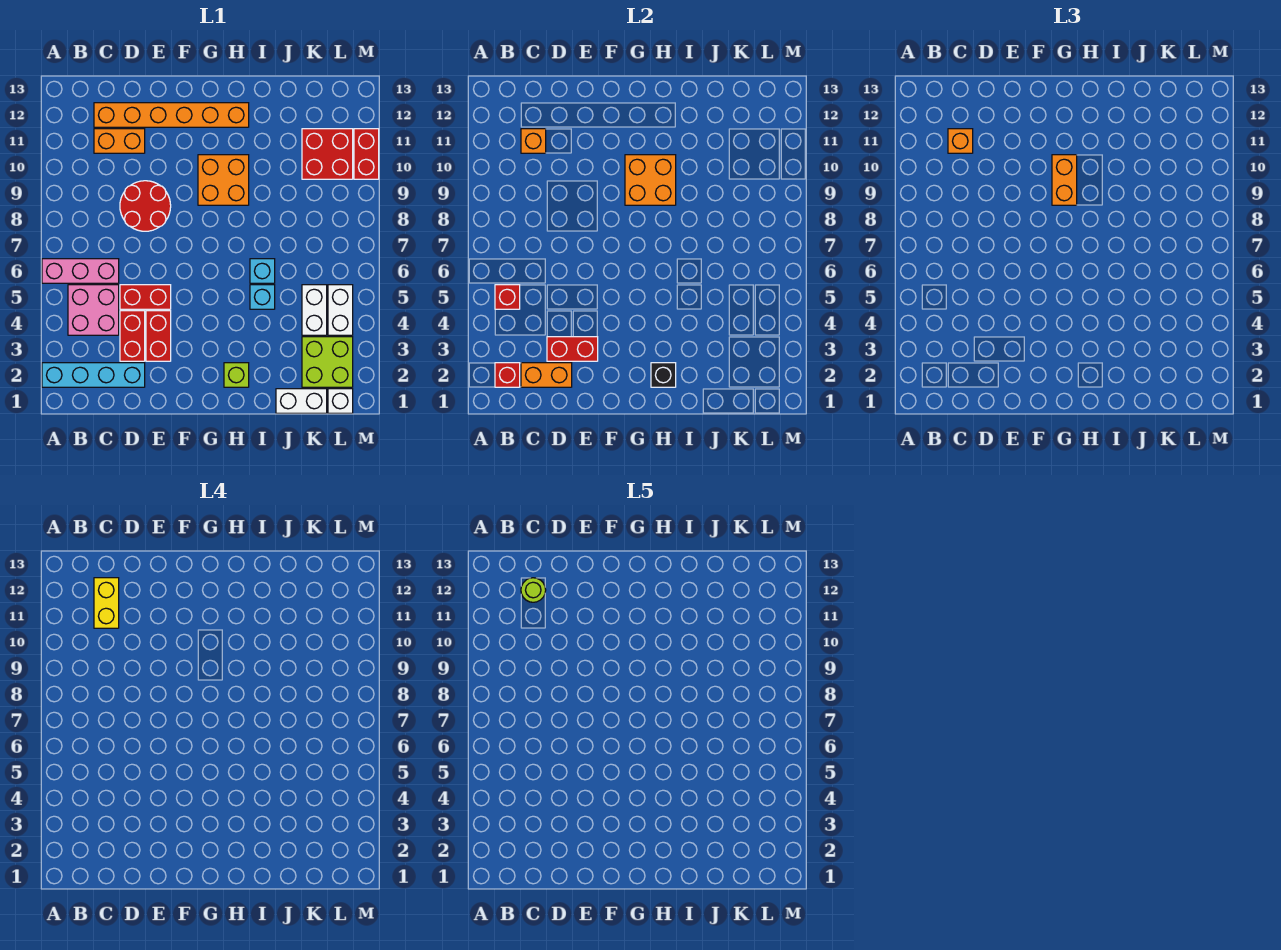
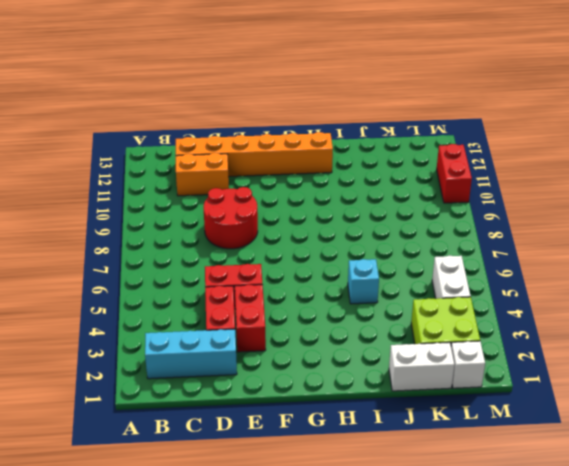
cyan brick B2:D2 level 1 -> cyan brick A2:D2 level 1
none -> pink brick A6:C6 level 1
none -> pink brick B4:C5 level 1
none -> orange brick G9:H10 level 1
none -> lime brick H2 level 1

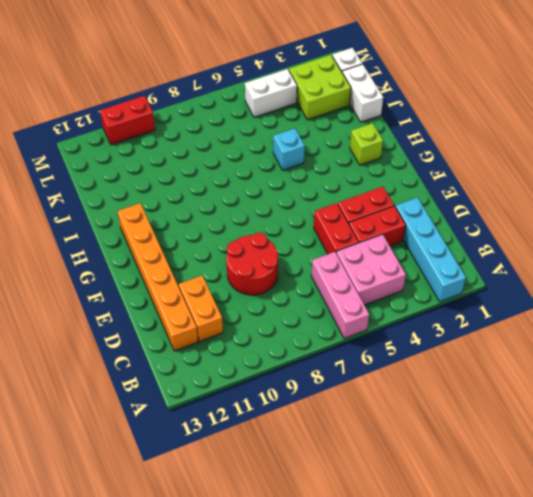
none -> orange brick G9:H10 level 1
none -> cyan brick I6 level 1
none -> white brick K4:K5 level 1
none -> red brick K10:L11 level 1

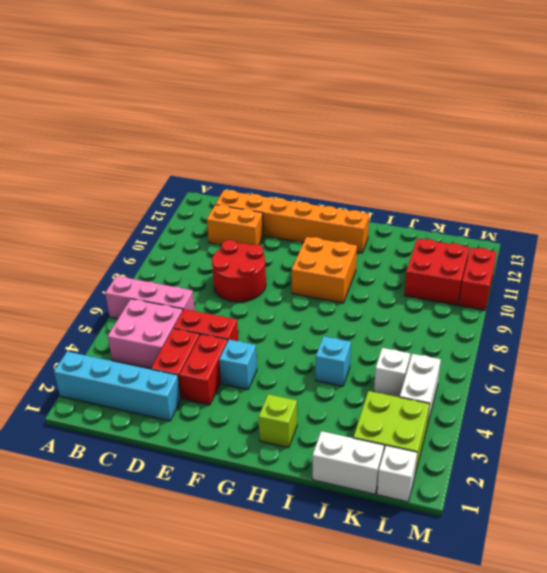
cyan brick F4 level 1 -> cyan brick I6 level 1
white brick K5 level 1 -> white brick K4:K5 level 1
none -> red brick B2 level 2
none -> red brick B5 level 2
none -> orange brick C2:D2 level 2
none -> orange brick C11 level 2

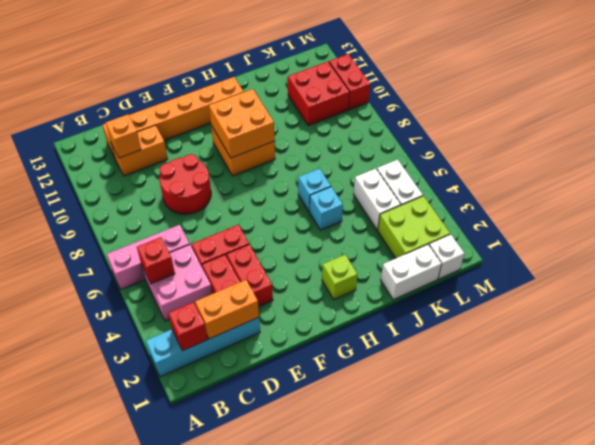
none -> red brick D3:E3 level 2
none -> black brick H2 level 2
none -> orange brick C11 level 3
none -> orange brick G9:G10 level 3

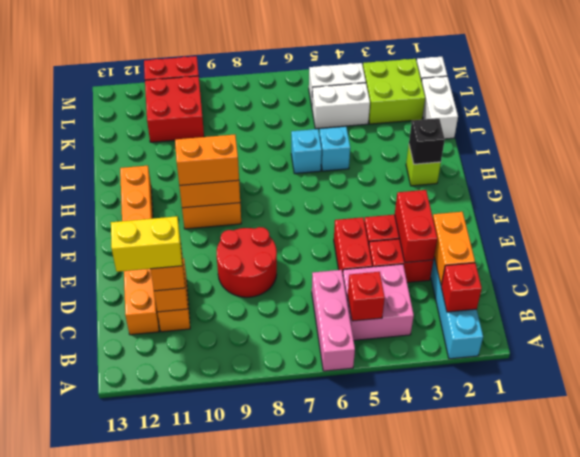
none -> lime round brick C12 level 5

